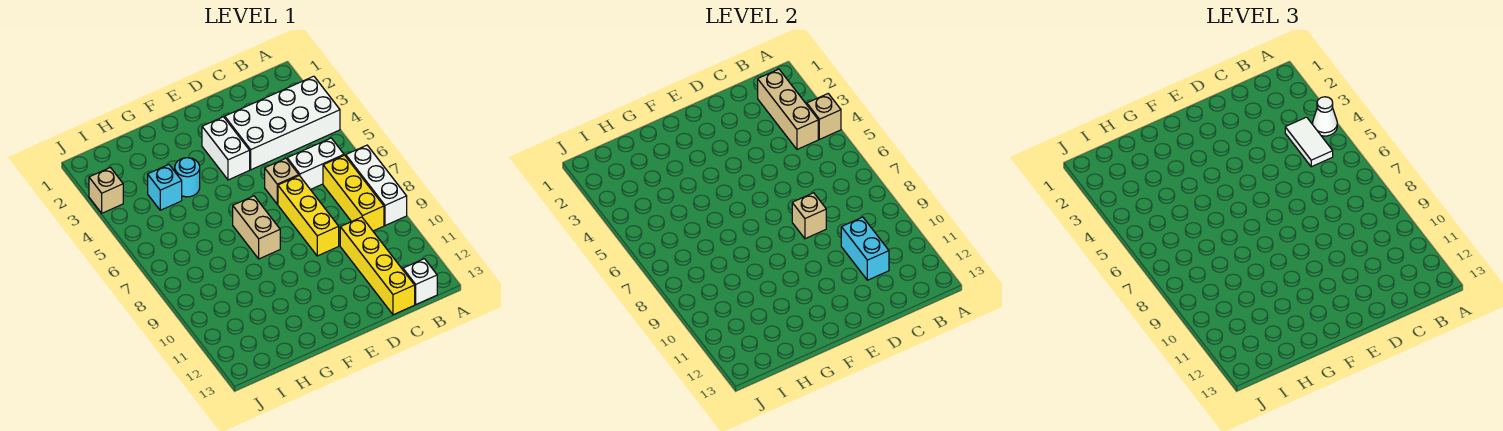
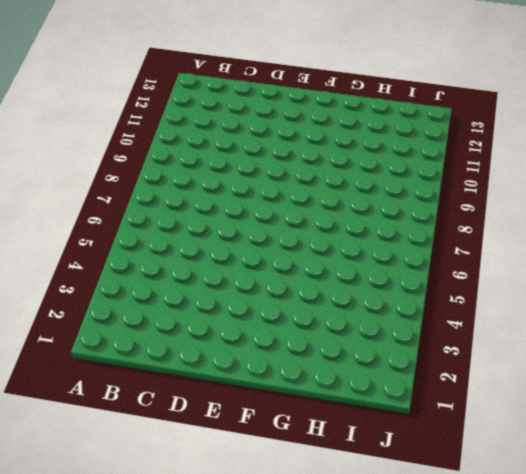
none -> white brick A3:D4 level 1
none -> white brick A7:A9 level 1
none -> white brick B6:C6 level 1

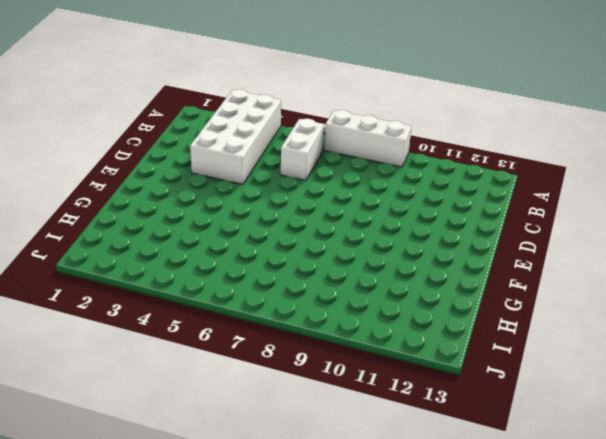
none -> yellow brick B7:B9 level 1
none -> white brick B13 level 1
none -> yellow brick C10:C13 level 1

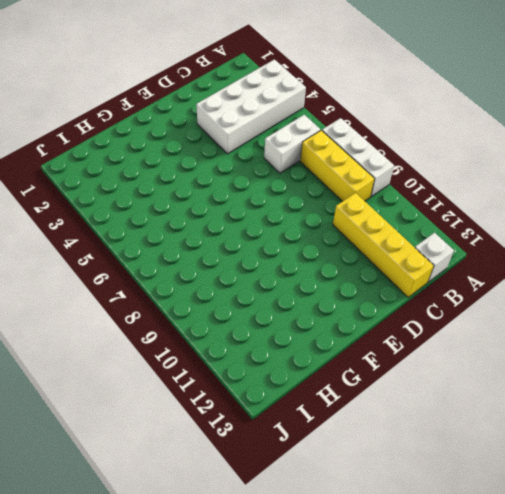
none -> tan brick D6 level 1
none -> yellow brick D7:D9 level 1
none -> white brick E3:E4 level 1

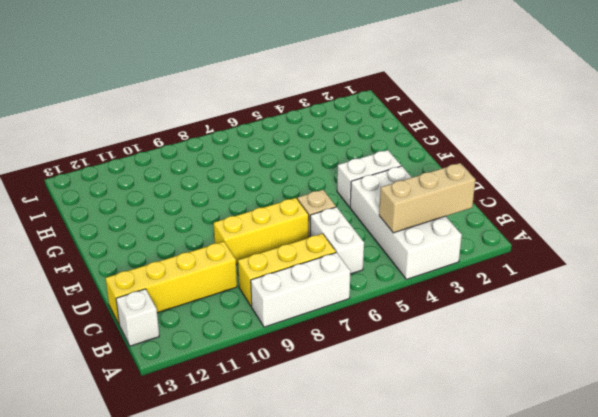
none -> tan brick F7:F8 level 1
none -> cyan round brick G4 level 1
none -> cyan brick H4 level 1

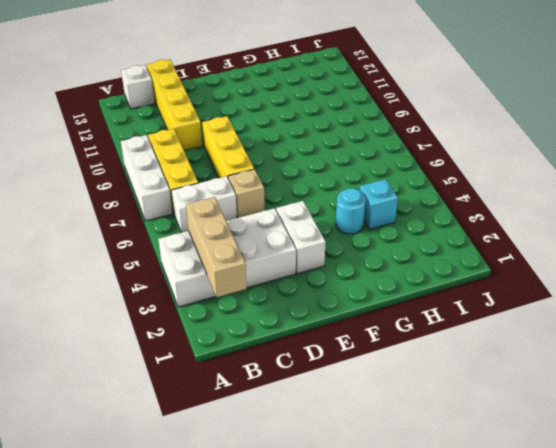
none -> tan brick F7:F8 level 1
none -> tan brick J3 level 1
none -> tan brick A4 level 2

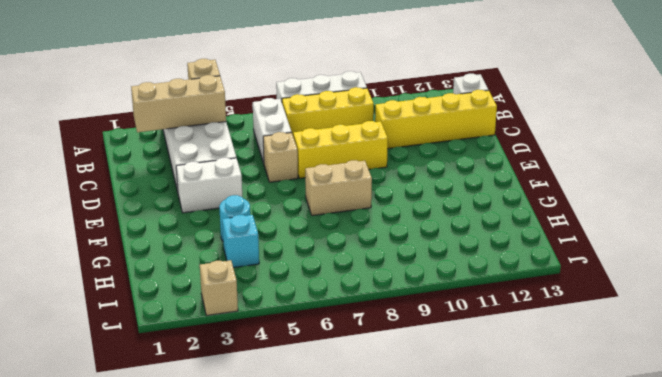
none -> cyan brick C10:C11 level 2
none -> tan brick D8 level 2
none -> white cone A4 level 3

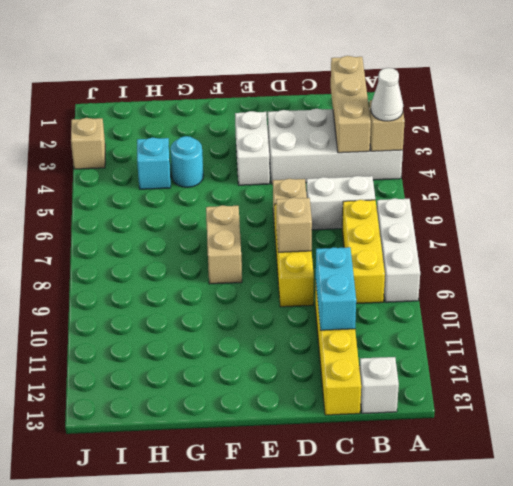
none -> white tile B4:B5 level 3

